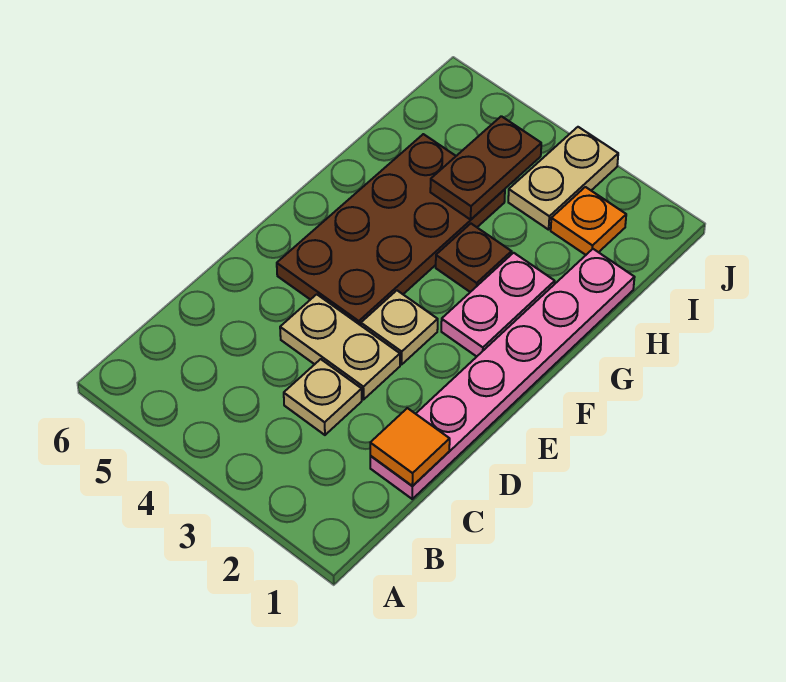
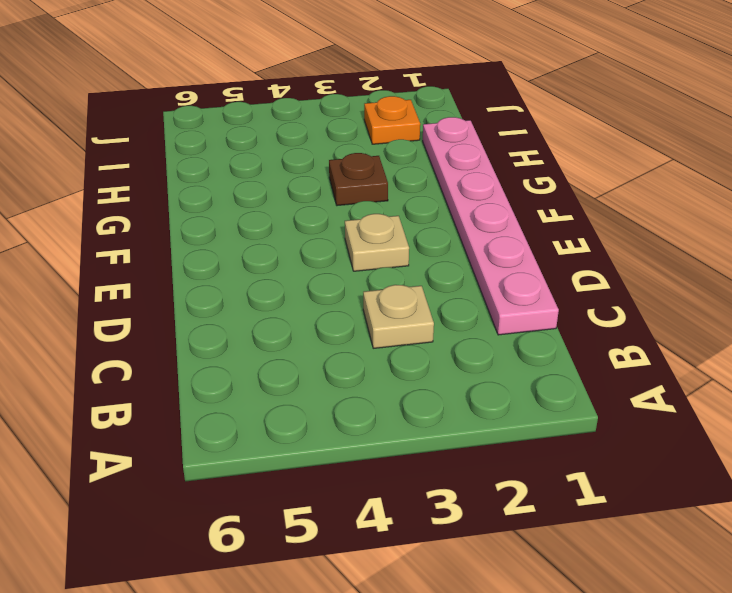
none -> tan plate D3:D4 level 1
none -> brown plate E4:H5 level 1

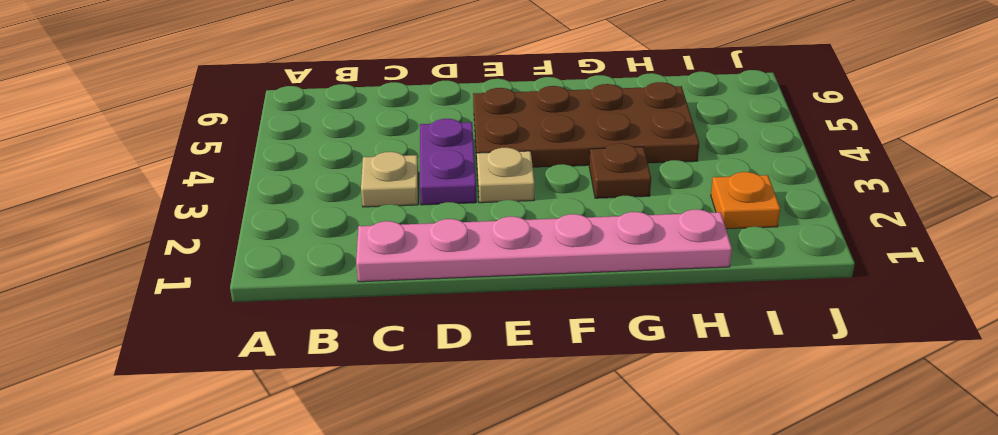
purple plate D3:D4 level 1 -> tan plate D3:D4 level 1
none -> pink plate F2:G2 level 1
none -> tan plate I3:J3 level 1

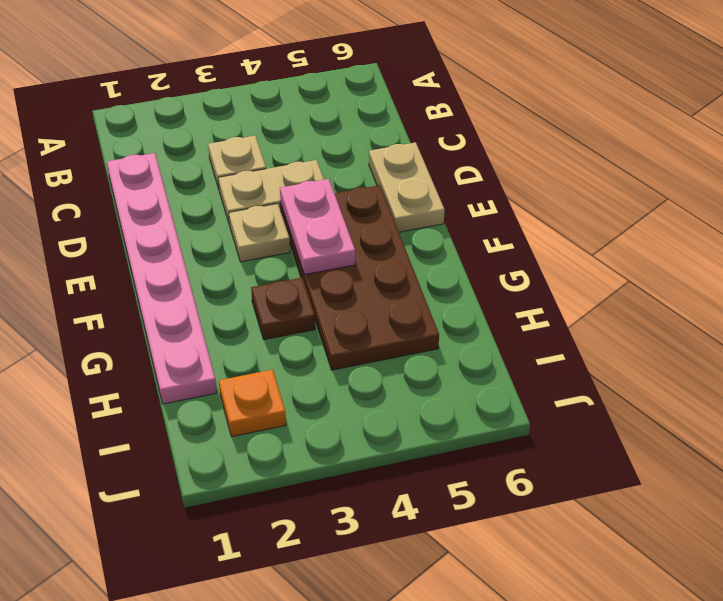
tan plate D6:E6 level 1 -> tan plate I3:J3 level 1
pink plate E4:F4 level 2 -> pink plate F2:G2 level 1
none -> orange tile C1 level 2
none -> brown plate H4:I4 level 2

